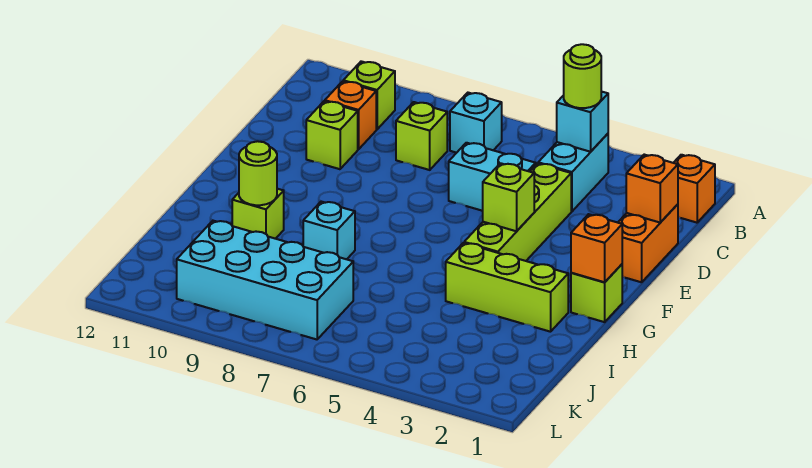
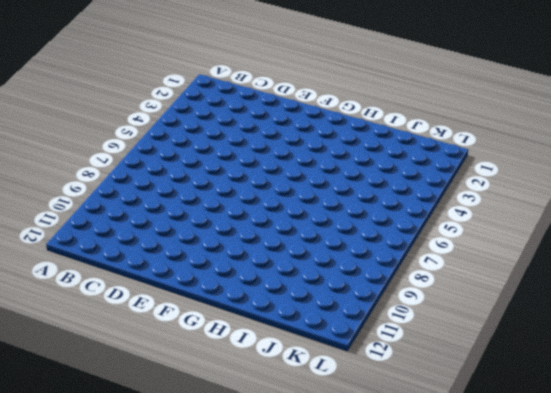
none -> orange brick B1 level 1
none -> cyan brick B4:C4 level 1
none -> cyan brick B7 level 1

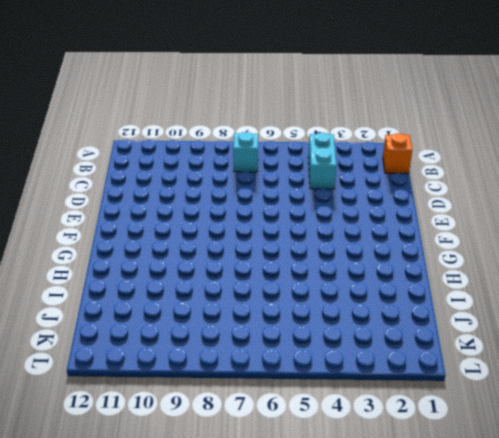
none -> lime brick B10 level 1
none -> lime brick C8 level 1
none -> orange brick C10 level 1

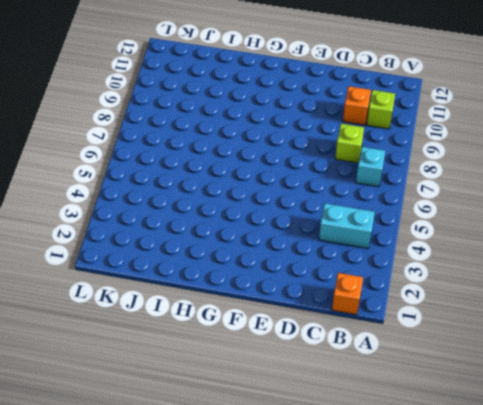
none -> orange brick D1:E1 level 1
none -> lime brick D4:G4 level 1
none -> cyan brick D5:D6 level 1

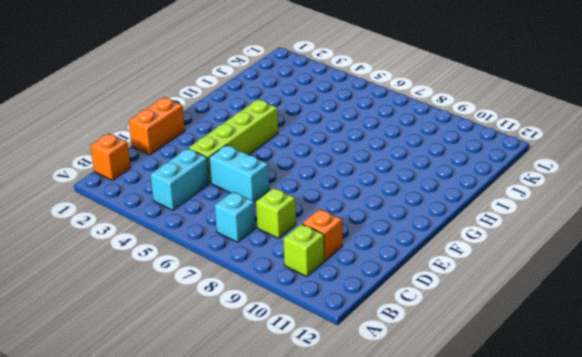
none -> lime brick D10 level 1
none -> lime brick G1 level 1
none -> lime brick H2:H4 level 1

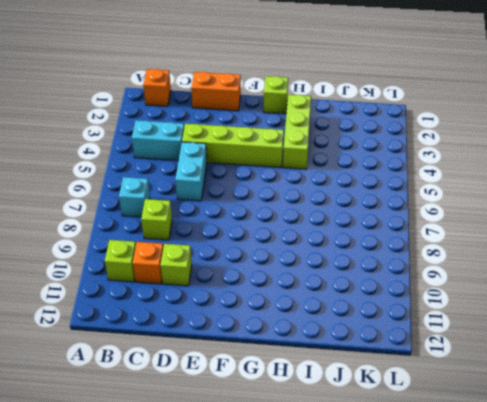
none -> cyan brick H8 level 1
none -> lime brick H10 level 1
none -> cyan brick J7:K10 level 1

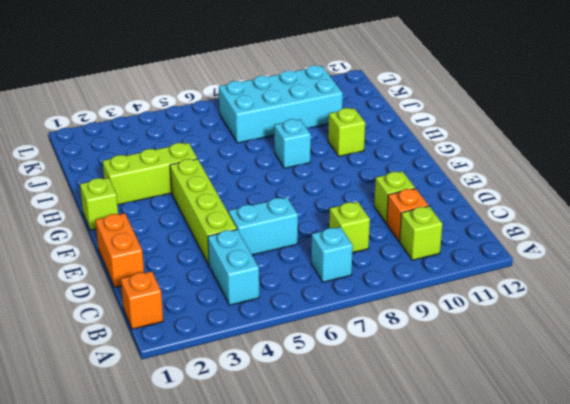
none -> cyan brick B4 level 2
none -> orange brick D1 level 2
none -> lime brick F4 level 2

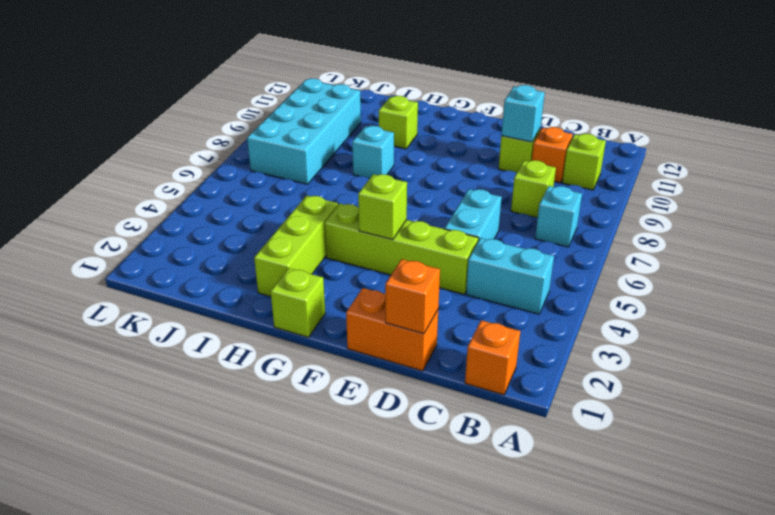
cyan brick D10 level 2 -> cyan brick B4 level 2
none -> orange brick G1 level 2
none -> lime round brick H10 level 2
none -> lime round brick B4 level 3

